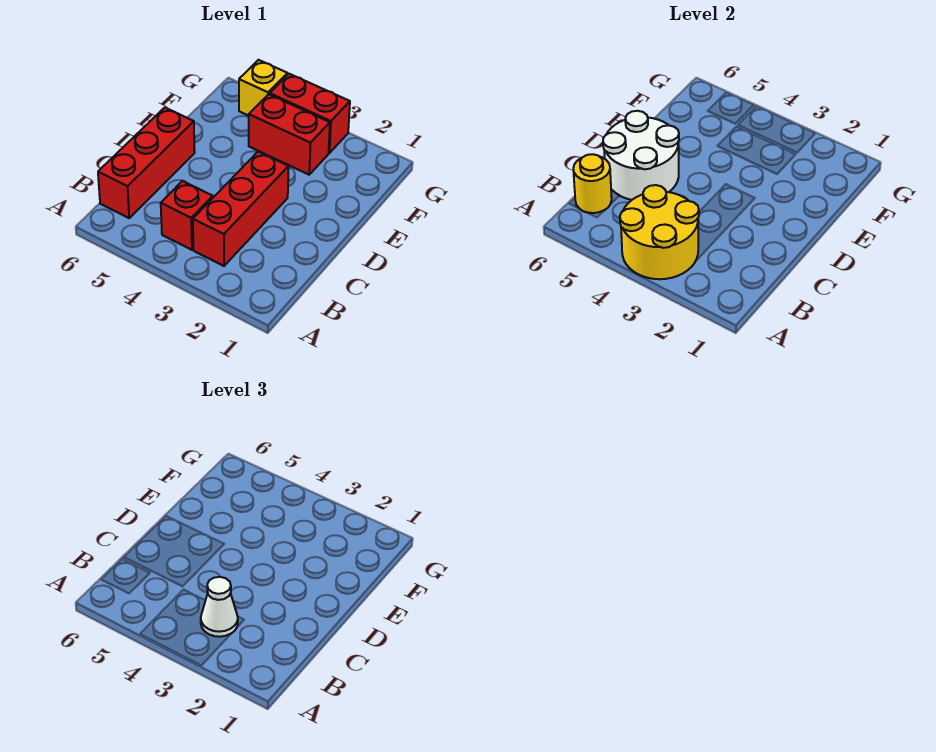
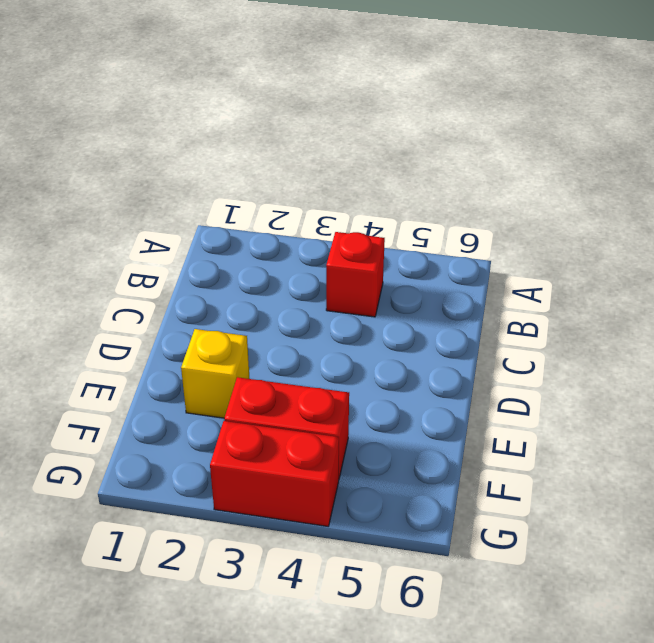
yellow brick E2 level 1 -> yellow brick G5 level 1
none -> red brick B3:D3 level 1
none -> red brick B6:D6 level 1

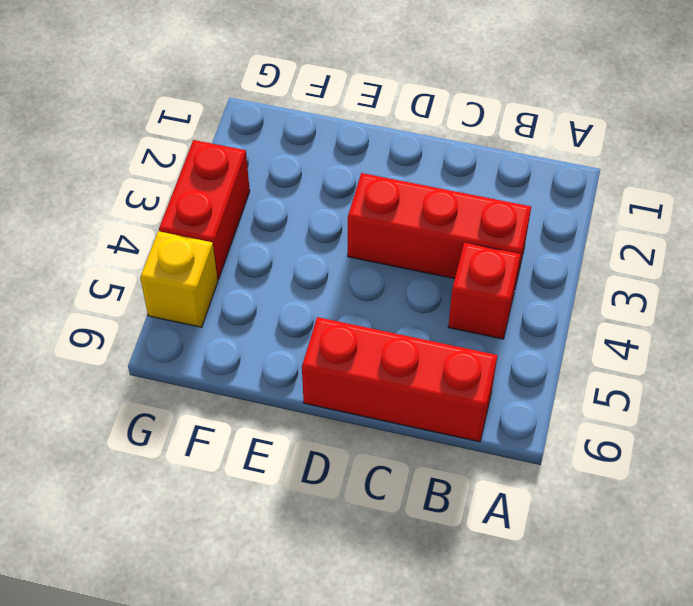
none -> red brick F3:F4 level 1
none -> yellow round brick A3:B4 level 2

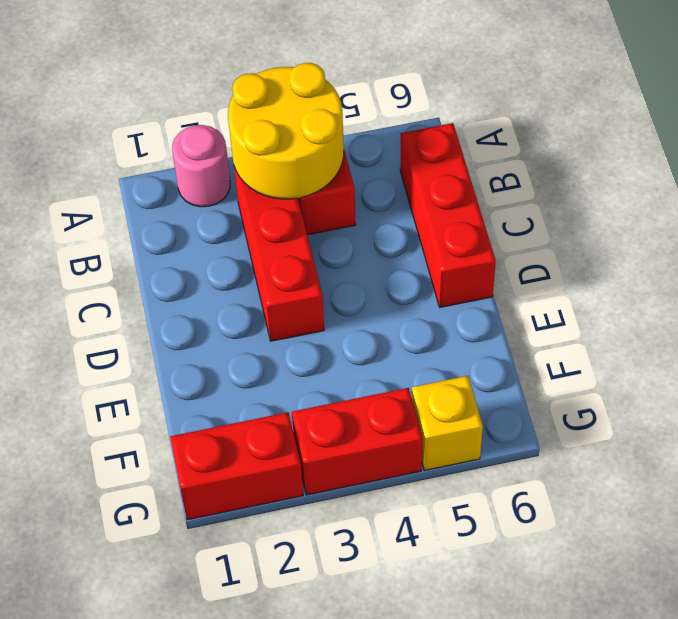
pink round brick A2 level 1 -> none
red brick G1:G2 level 1 -> red brick F3:F4 level 1
none -> yellow round brick B6 level 2
none -> white round brick C5:D6 level 2

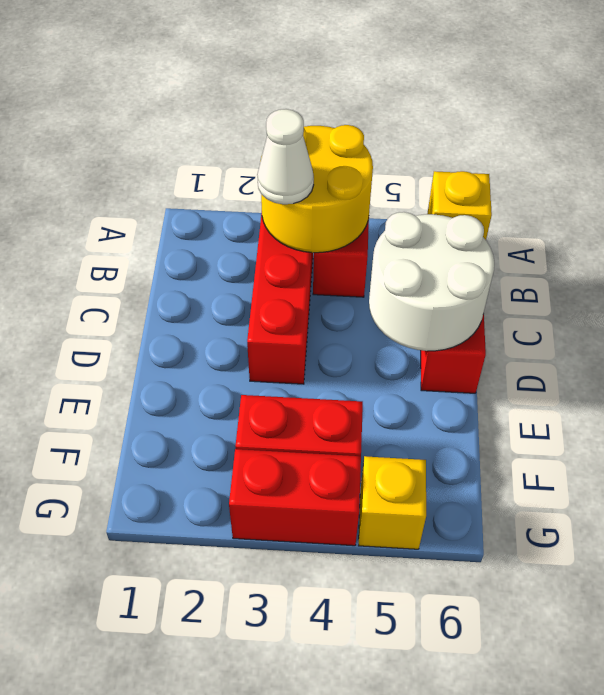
yellow brick B6 level 2 -> yellow round brick B6 level 2

